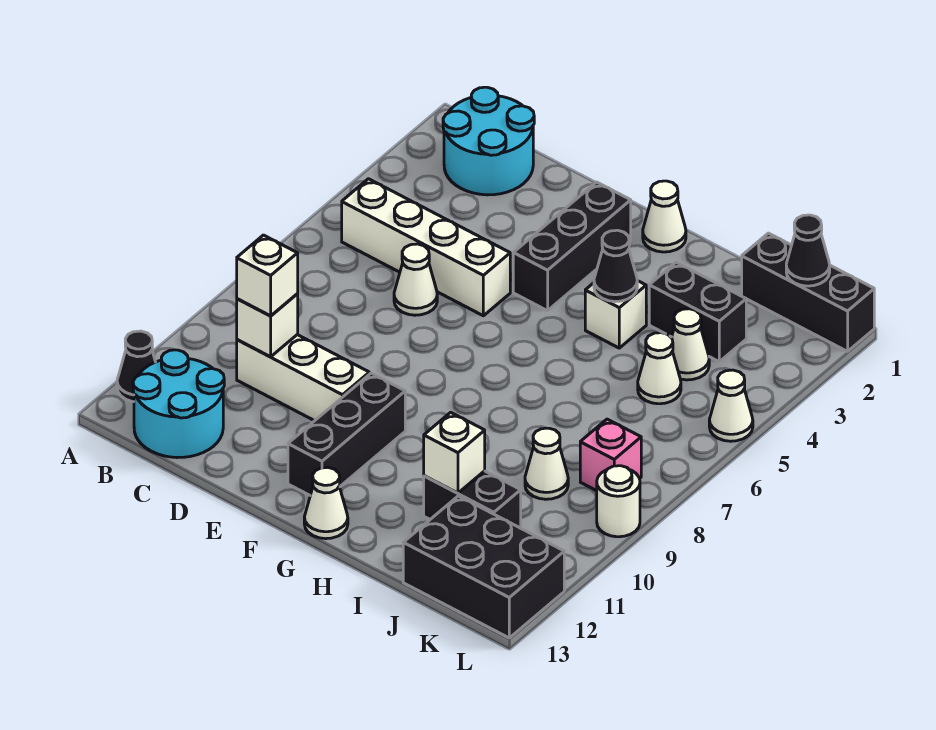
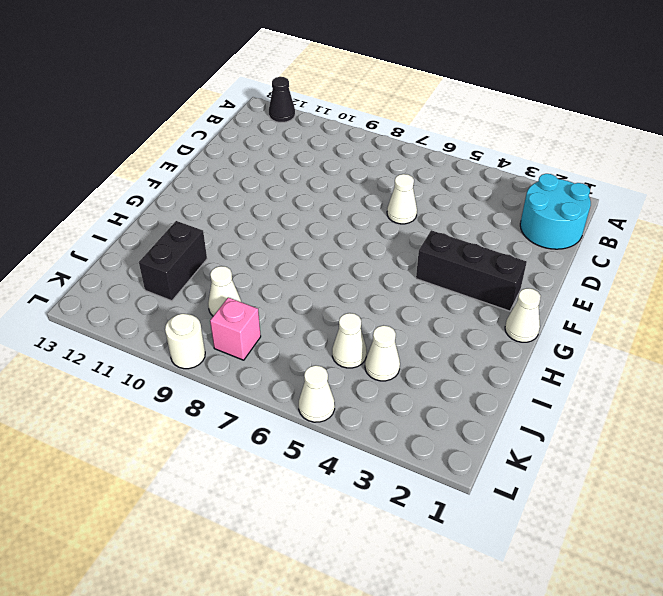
none -> white brick B5:E5 level 1
none -> cyan round brick B12:C13 level 1
none -> white brick C10:E10 level 1

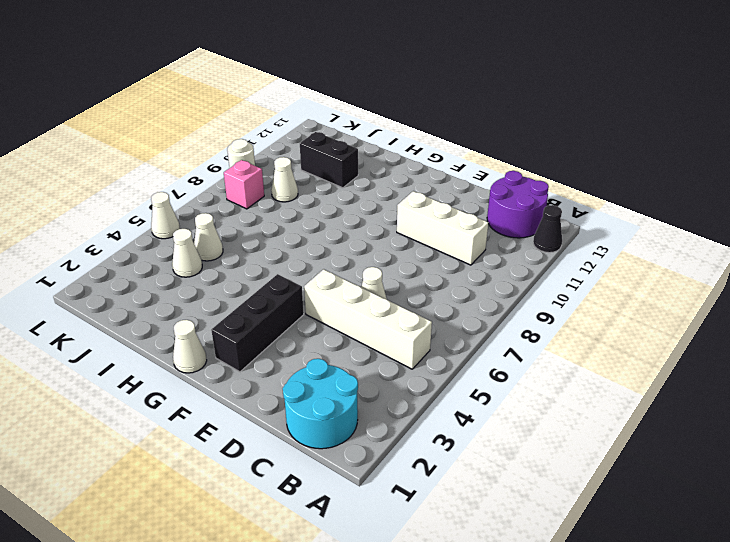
purple round brick B12:C13 level 1 -> cyan round brick B12:C13 level 1
none -> black brick F10:F12 level 1
none -> white cone G13 level 1
none -> white brick H4 level 1

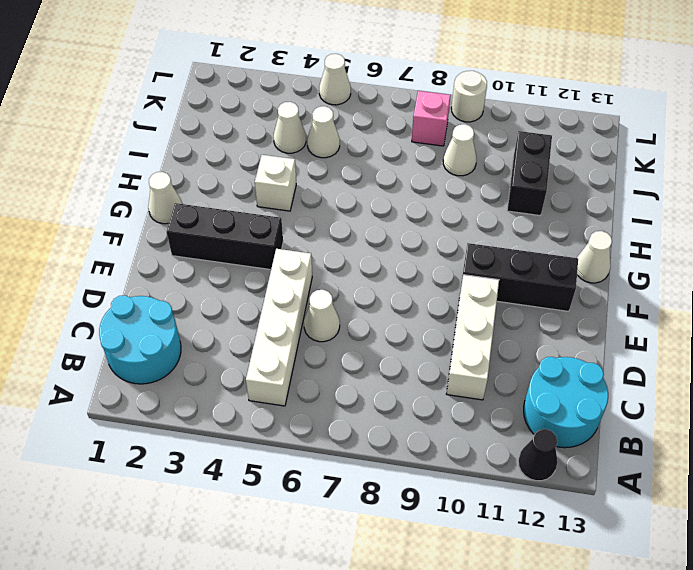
none -> black brick I3:J3 level 1
none -> black brick J1:L1 level 1
none -> black brick J12:L13 level 1

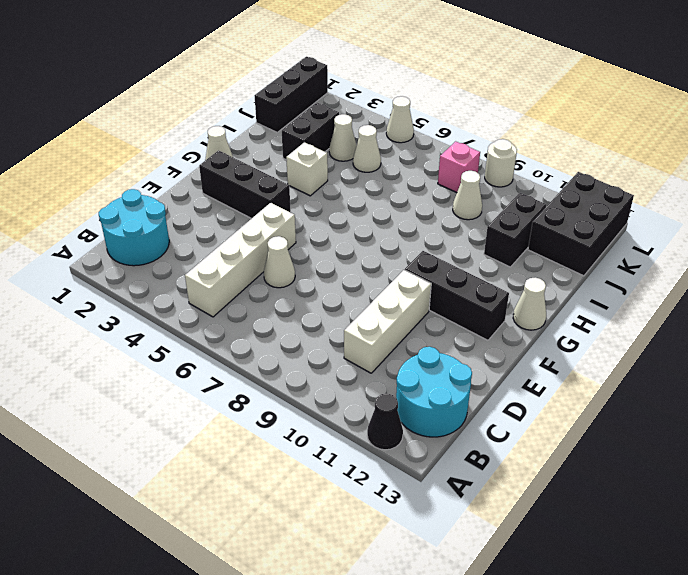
none -> white brick C10 level 2
none -> black cone H4 level 2
none -> white brick I11 level 2

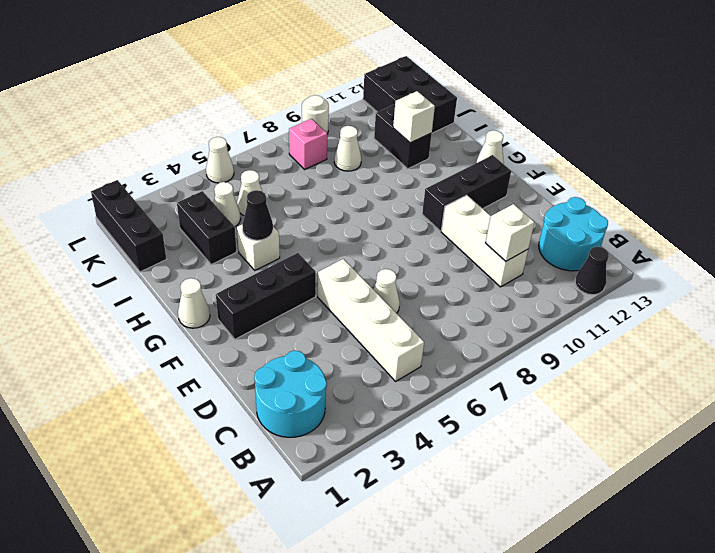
none -> black cone K1 level 2
none -> white brick C10 level 3

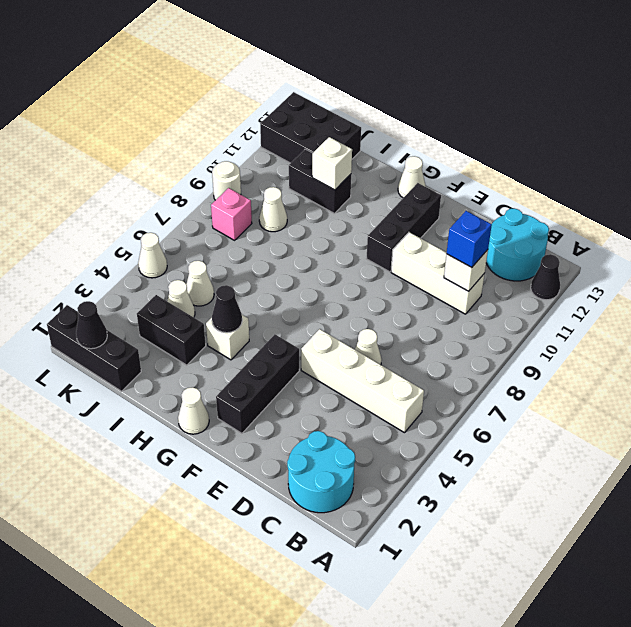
blue brick C10 level 3 -> white brick C10 level 3

